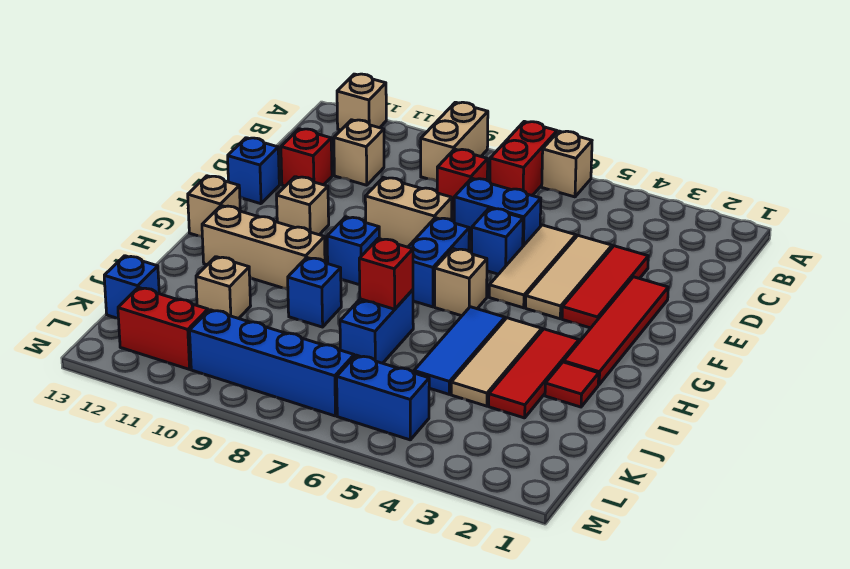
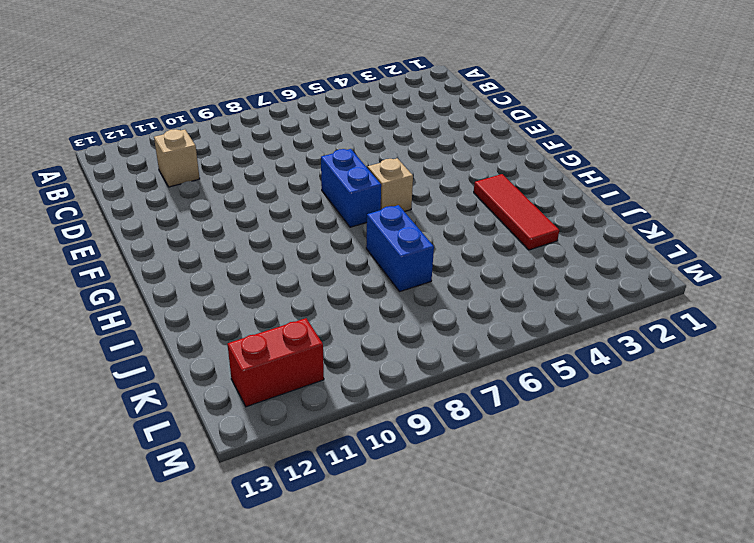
none -> tan brick A6 level 1
none -> red brick A7:B7 level 1
none -> tan brick A9:B9 level 1
none -> tan brick A12 level 1

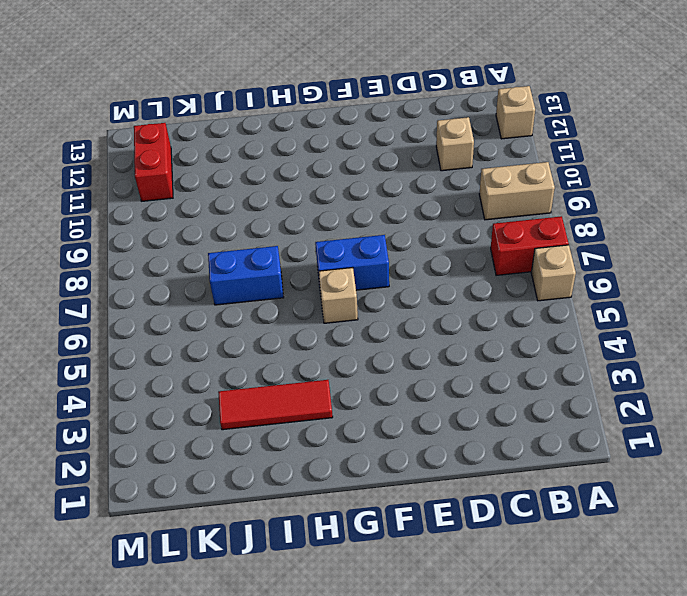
none -> red brick C8 level 1
none -> red tile D3:F3 level 1
none -> tan tile D4:F4 level 1
none -> tan tile D5:F5 level 1

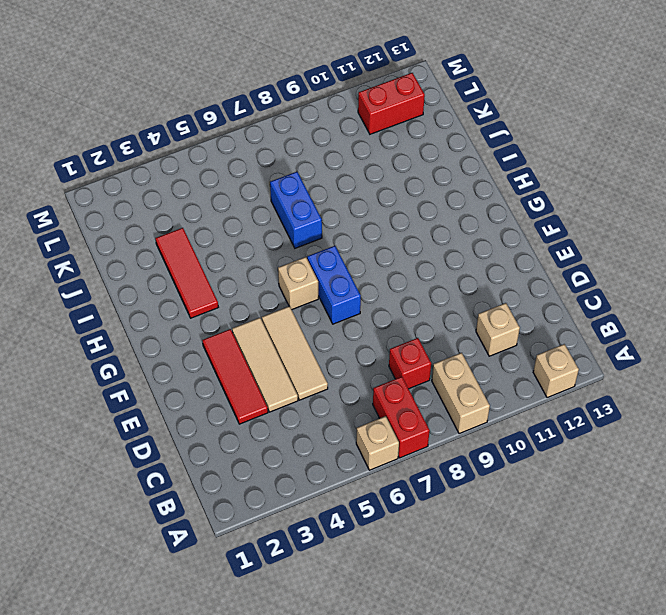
none -> blue brick D6:D7 level 1
none -> red brick D12 level 1
none -> red tile E2:H2 level 1
none -> blue brick E6 level 1

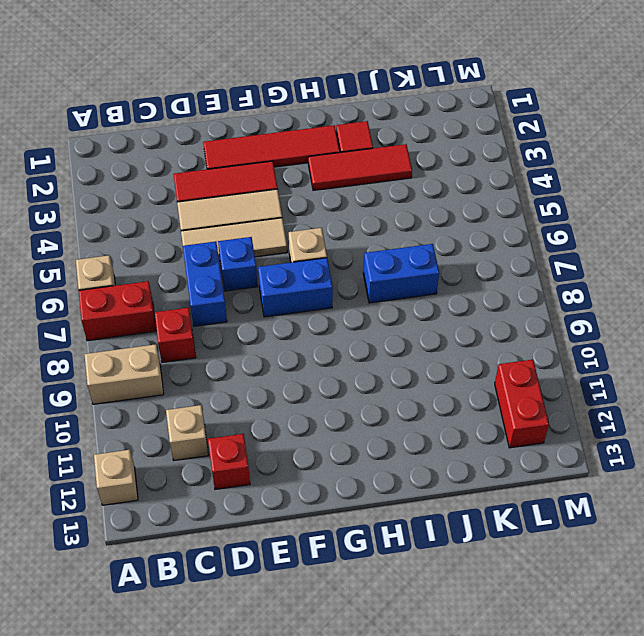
none -> tan brick E8:E9 level 1
none -> blue brick E13 level 1
none -> tan brick F11 level 1
none -> blue brick G9 level 1

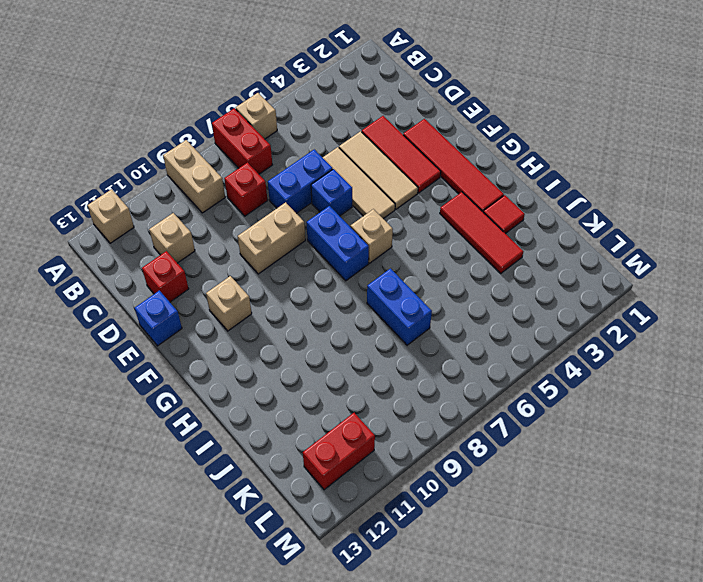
none -> blue brick G9 level 1
none -> tan brick G13 level 1
none -> tan tile H4:J4 level 1
none -> blue tile H5:J5 level 1

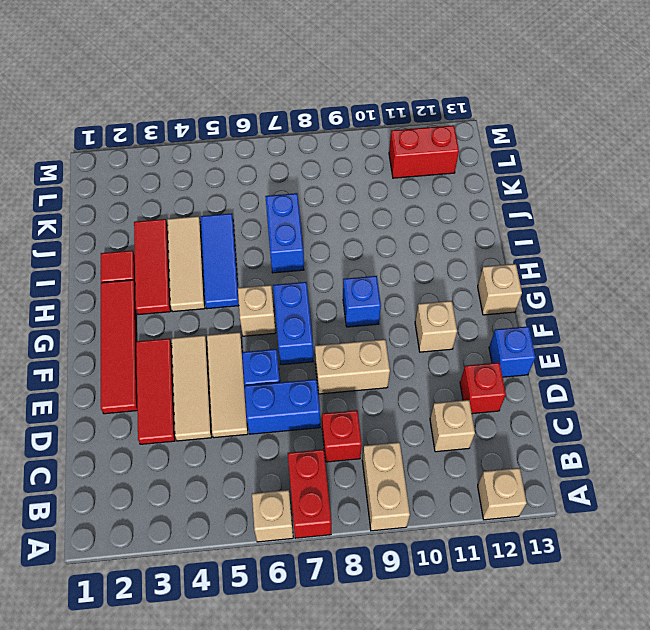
none -> tan brick H10:H12 level 1
none -> blue brick I9 level 1
none -> tan brick J11 level 1
none -> blue brick K13 level 1

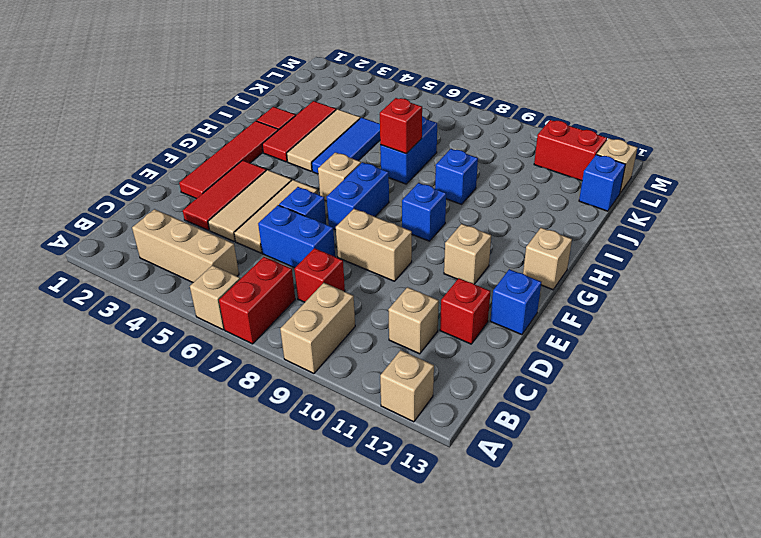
tan brick B3:B5 level 1 -> tan brick H10:H12 level 1
tan brick L13 level 1 -> tan brick J11 level 1
none -> blue brick L5:L6 level 1
none -> blue brick L7:L10 level 1

